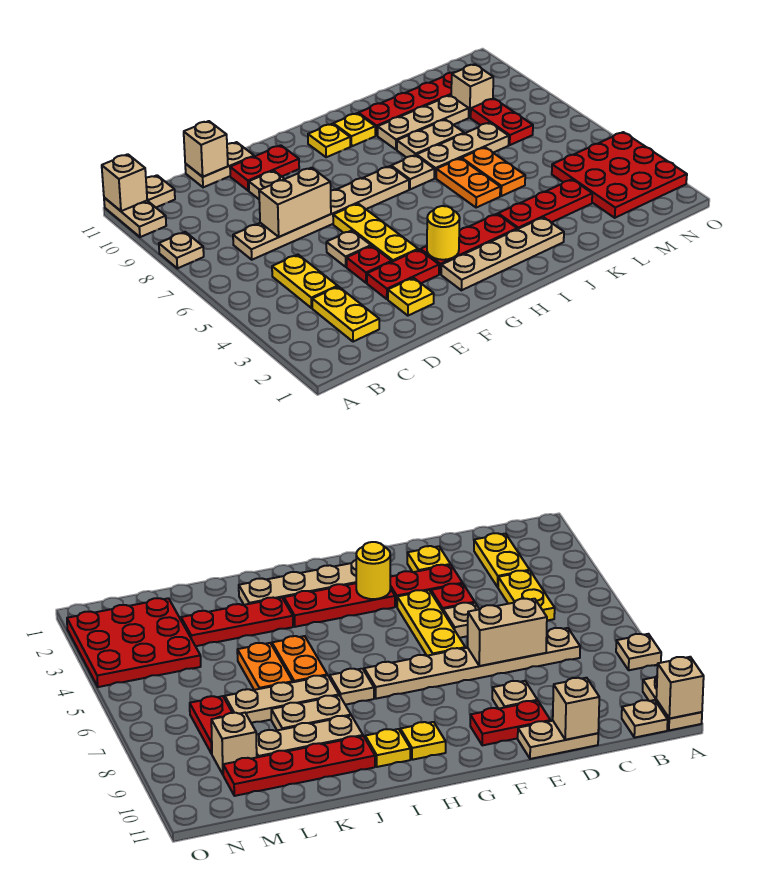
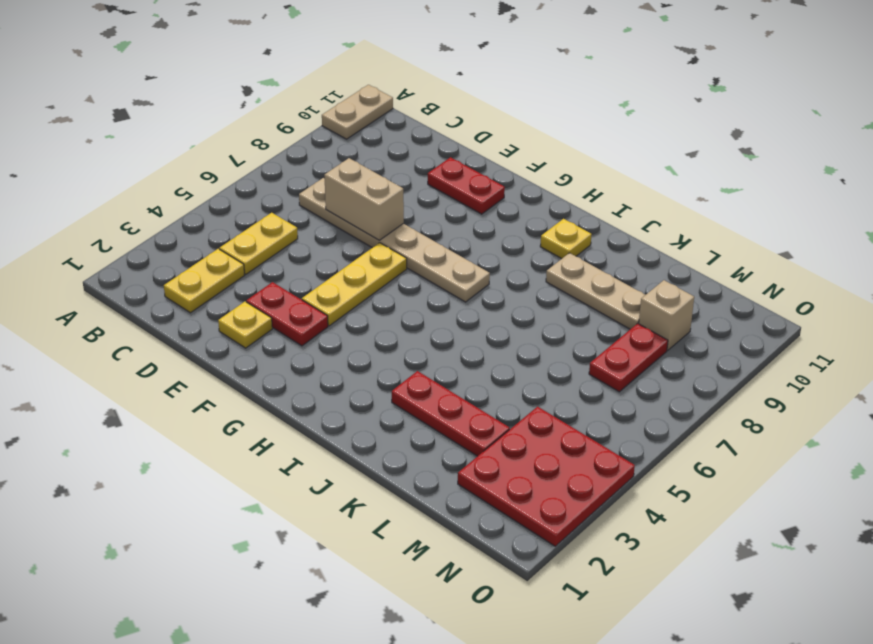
none -> tan plate A8 level 1
none -> tan plate B11 level 1
none -> tan plate D11:E11 level 1
none -> red plate E4 level 1

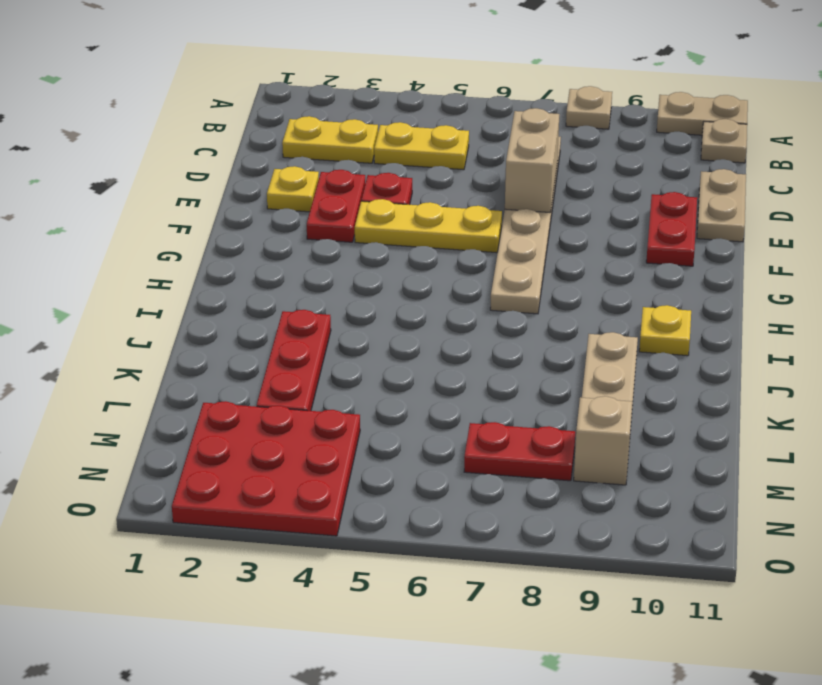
none -> tan plate E5 level 1
none -> tan plate E9 level 1
none -> tan plate G2:J2 level 1
none -> red plate G3:I3 level 1

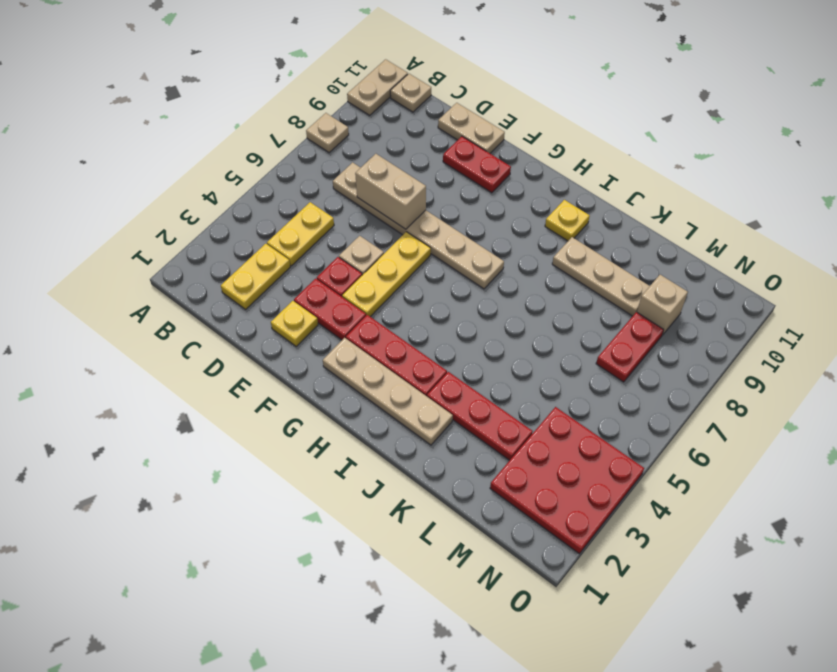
none -> tan plate E9 level 1
none -> yellow plate H10 level 1
none -> tan plate I7 level 1
none -> orange plate J5:J6 level 1

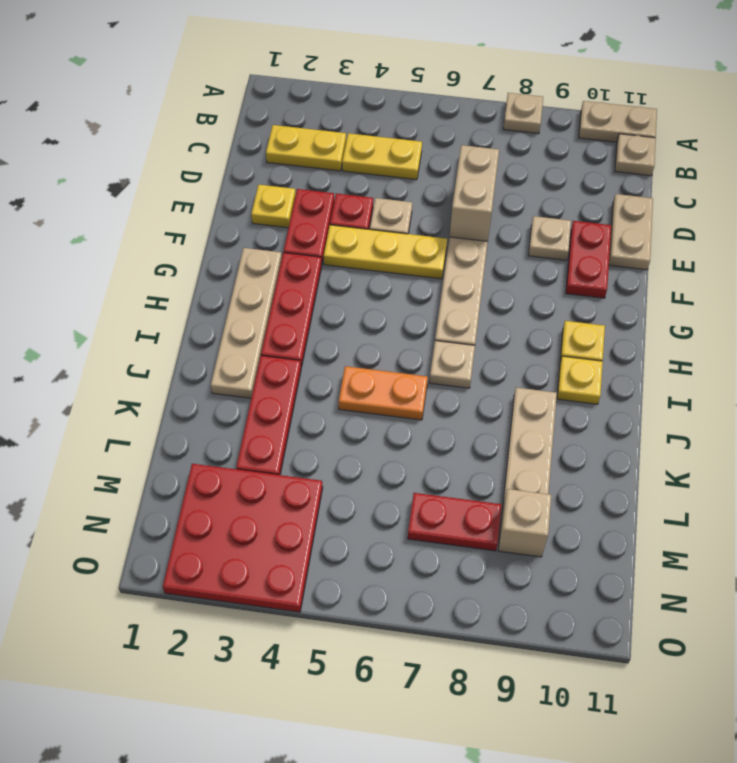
none -> tan plate J7:L7 level 1
none -> tan plate J8:K8 level 1
none -> red plate J10:M10 level 1
none -> orange plate K5:K6 level 1

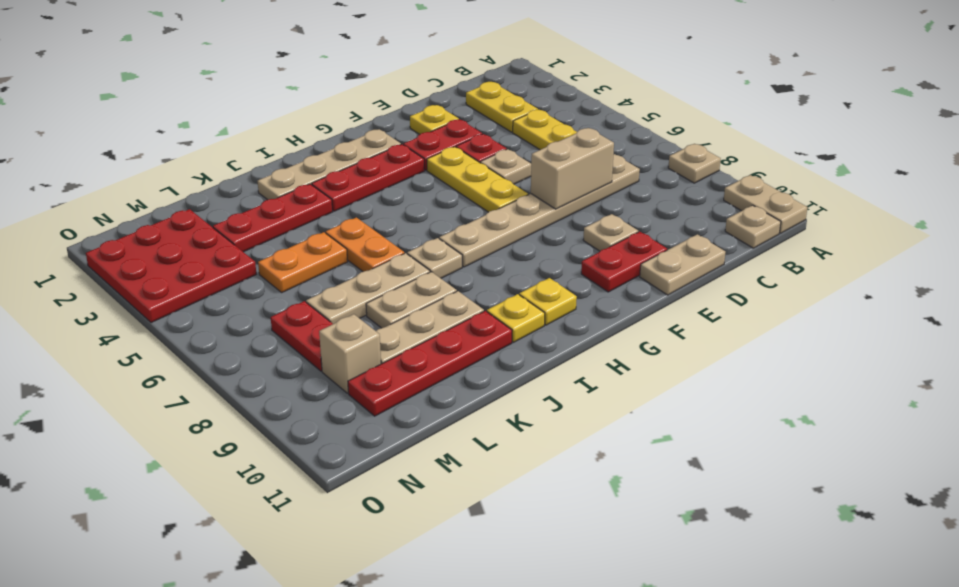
orange plate K5:L5 level 1 -> orange plate K5:K6 level 1
none -> tan brick A11 level 2
none -> tan brick D11 level 2
none -> yellow round brick G3 level 2

